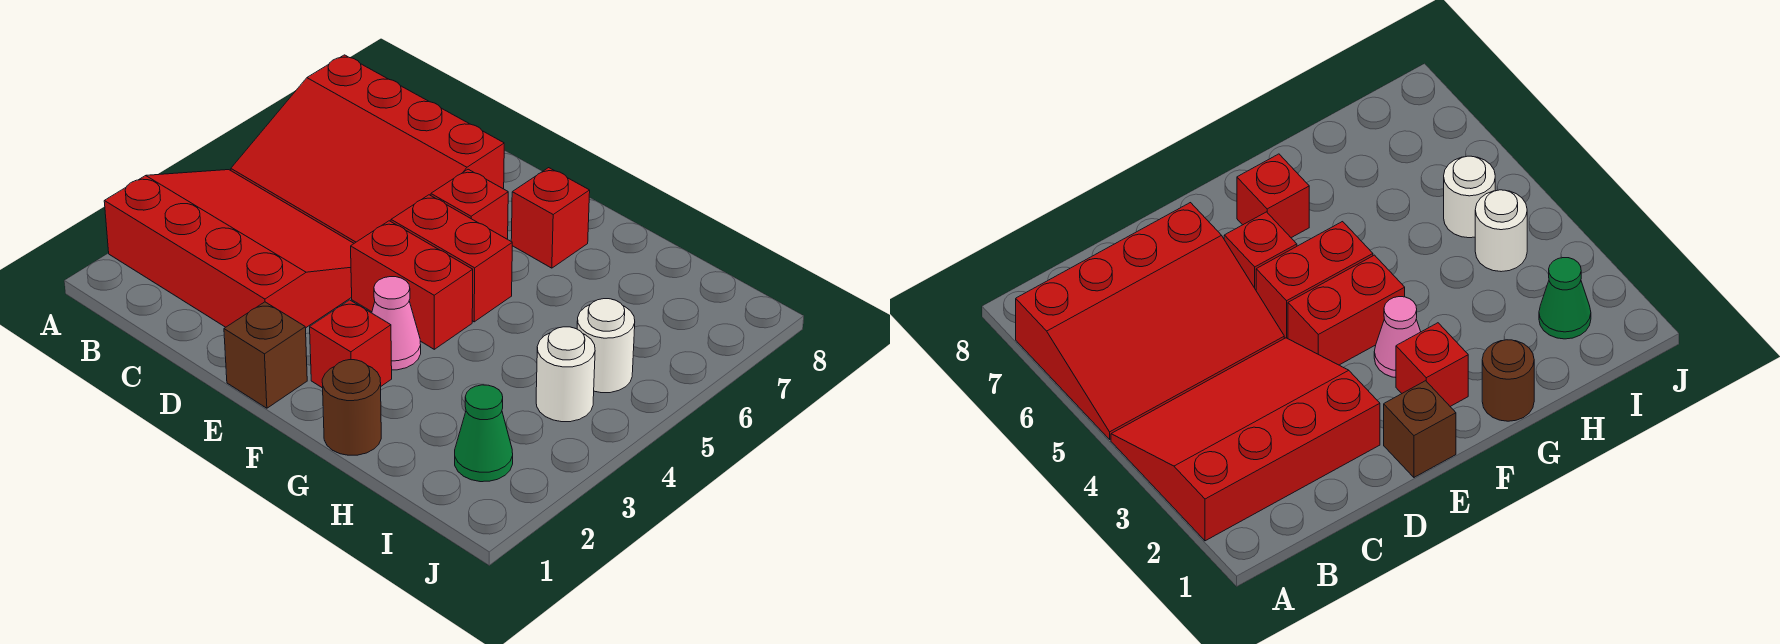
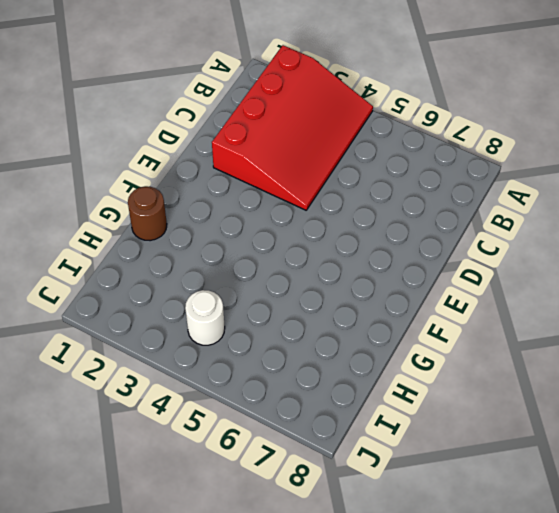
none -> red slope A5:D7 level 1 top 7
none -> brown brick E1 level 1
none -> red brick E4:F4 level 1

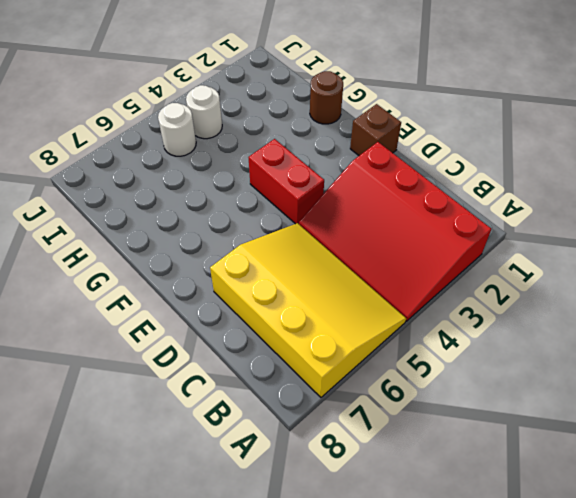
yellow slope A5:D7 level 1 top 7 -> red slope A5:D7 level 1 top 7
none -> red brick E5:F5 level 1
none -> red brick E6 level 1
none -> red brick F2 level 1

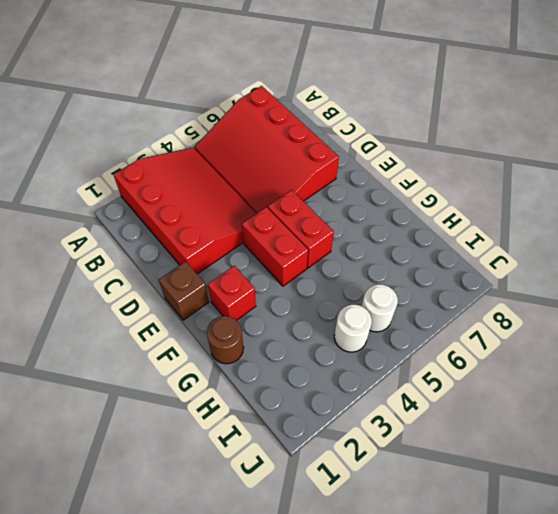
none -> red brick E6 level 1
none -> pink cone F3 level 1
none -> red brick F7 level 1

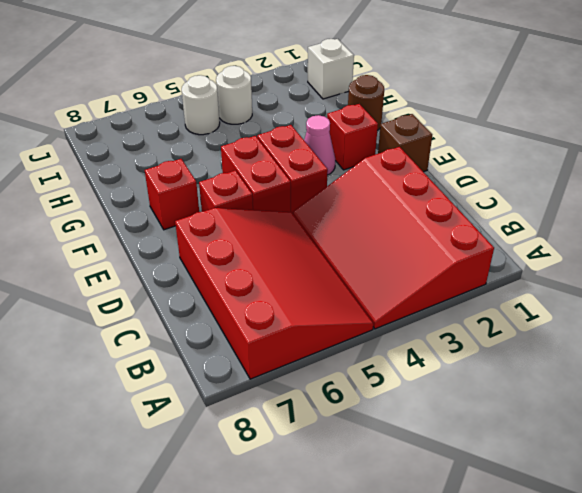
white brick I1 level 1 -> none
none -> green cone I2 level 1

